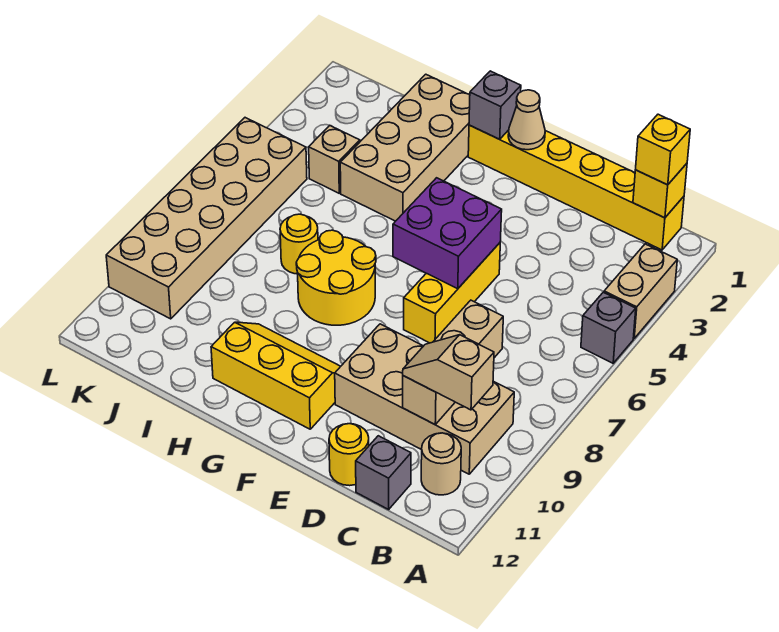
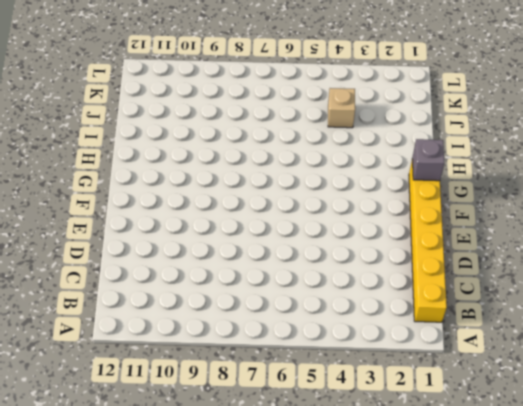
none -> tan brick A3:A4 level 1
none -> grey brick A5 level 1
none -> tan brick B9:E10 level 1

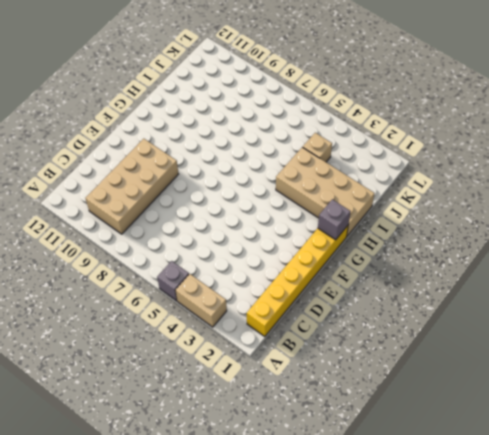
none -> tan round brick B11 level 1
none -> grey brick C12 level 1
none -> yellow round brick D12 level 1

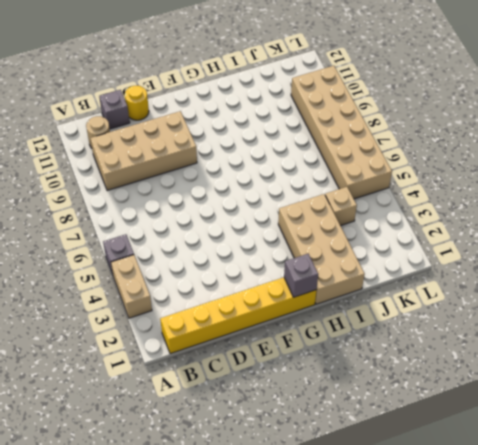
none -> yellow brick E5:E7 level 1
none -> yellow slope F10:H11 level 1 top 11
none -> yellow round brick G7:H8 level 1

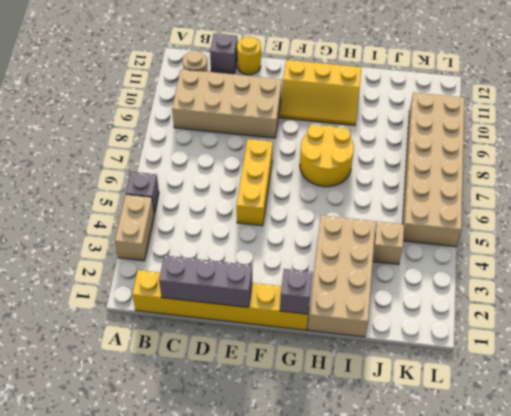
grey brick C1:E1 level 2 -> none
none -> yellow round brick I7 level 1
none -> yellow brick B1 level 2
none -> tan brick C8:C10 level 2

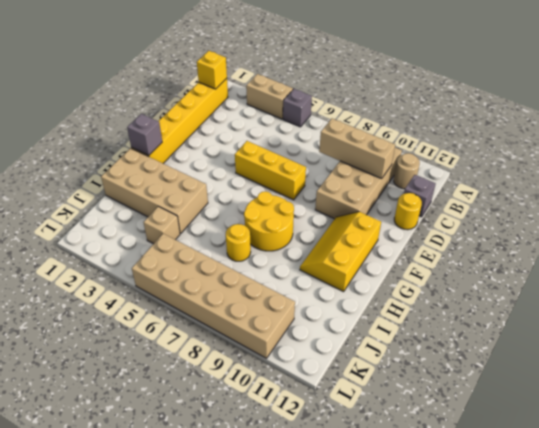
none -> purple brick E5:F6 level 2
none -> tan cone F1 level 2
none -> yellow brick B1 level 3

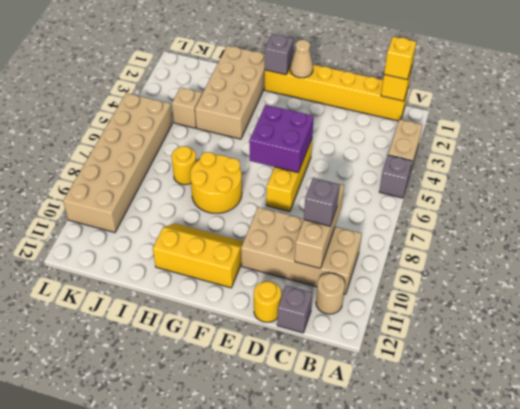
grey brick C9 level 3 -> none
none -> tan slope B10:C10 level 3 top B

